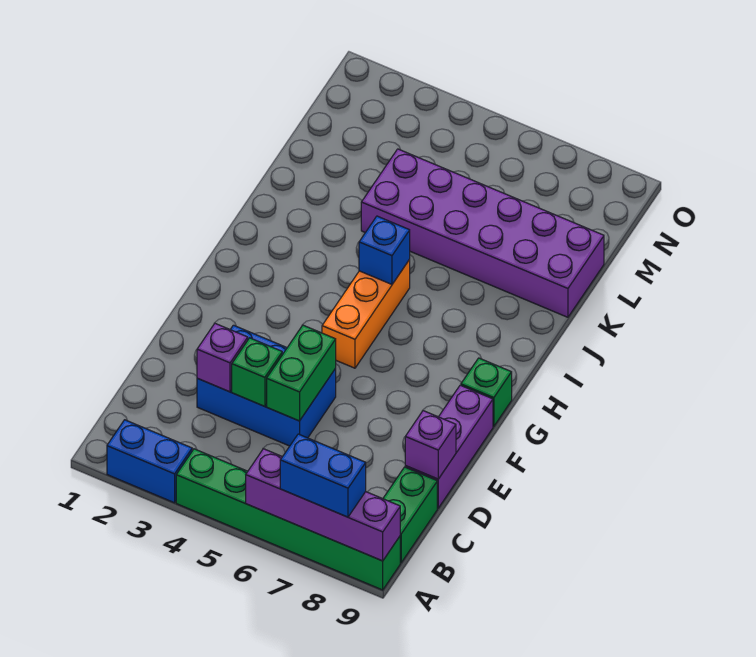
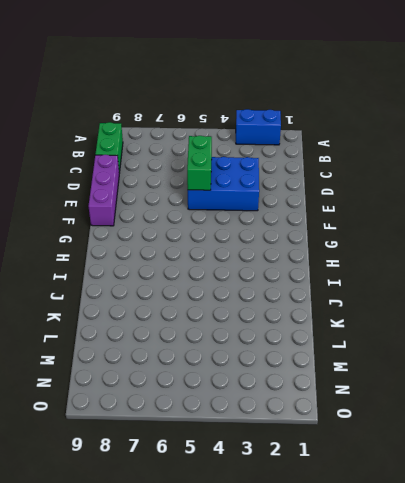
none -> green brick A4:A9 level 1
none -> orange brick G5:I5 level 1
none -> green brick G9 level 1

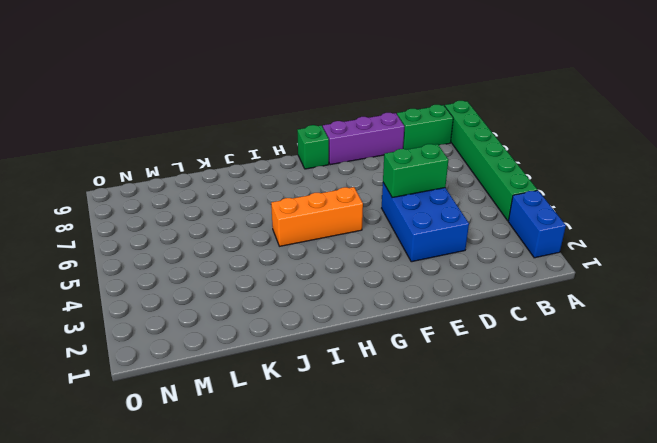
none -> purple brick K4:L9 level 1
none -> purple brick A6:A9 level 2
none -> purple brick D3 level 2

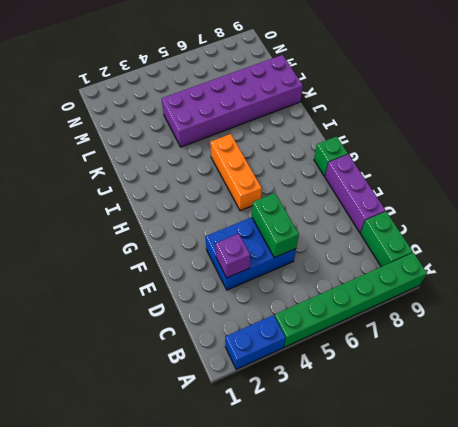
none -> purple brick A6:A9 level 2
none -> green brick D4 level 2
none -> purple brick D9 level 2

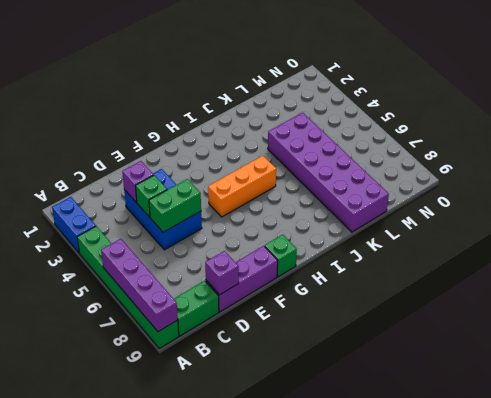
none -> blue brick I5 level 2
none -> blue brick A7:A8 level 3

